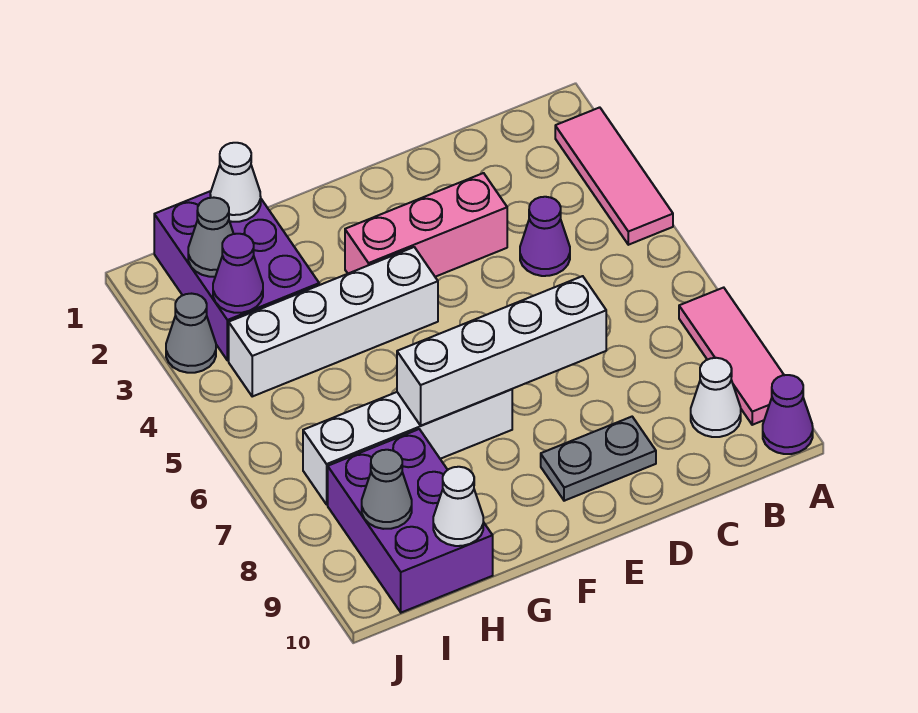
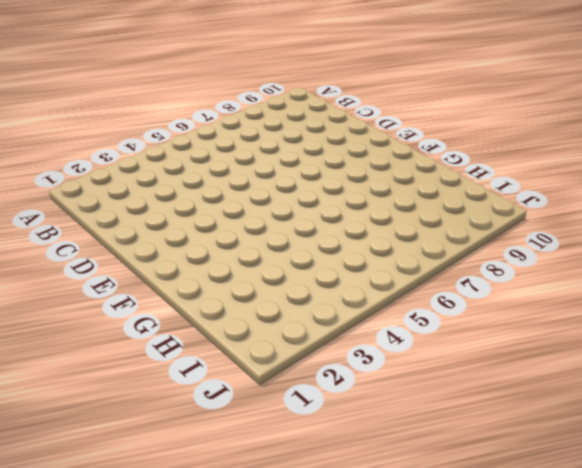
none -> pink tile A2:A4 level 1
none -> pink tile A7:A9 level 1
none -> purple cone A10 level 1

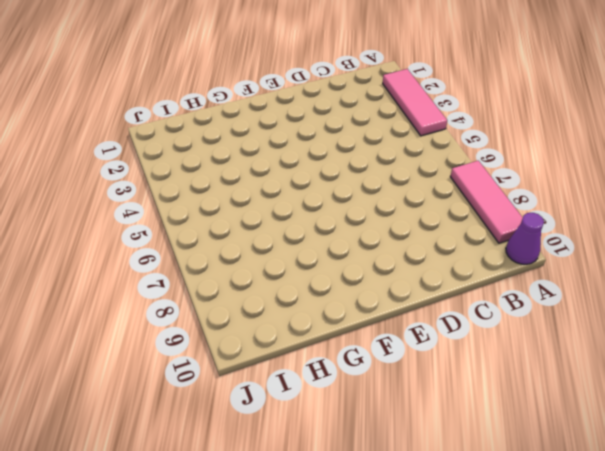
none -> white cone B9 level 1
none -> purple cone C4 level 1
none -> pink brick D3:F3 level 1

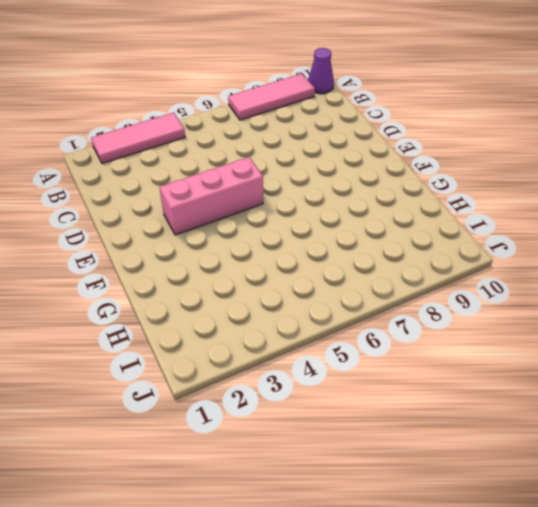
pink brick E3:E5 level 1 -> pink brick D3:F3 level 1
none -> white cone B9 level 1
none -> purple cone C4 level 1
none -> grey plate D9:E9 level 1

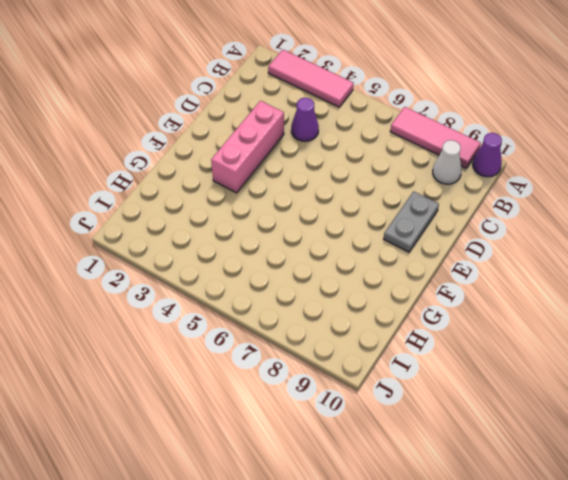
none -> white brick F4:I4 level 1
none -> white brick F7:I7 level 1
none -> purple brick H1:I3 level 1

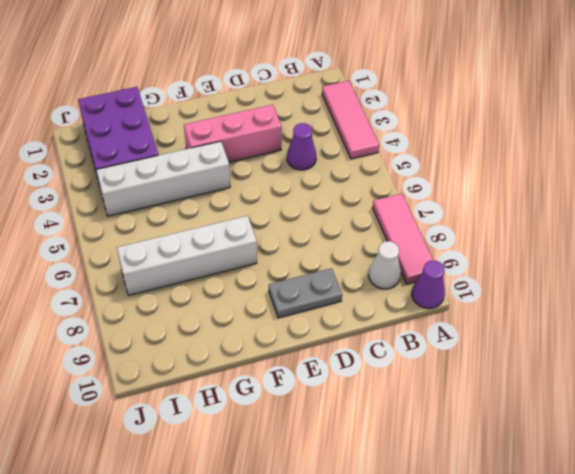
none -> purple brick H8:I10 level 1
none -> grey cone J3 level 1
none -> white brick D7:G7 level 2

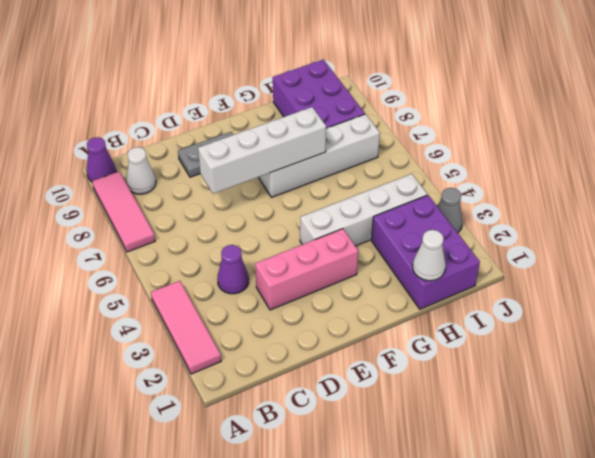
none -> white cone H10 level 2
none -> grey cone I2 level 2
none -> purple cone I3 level 2

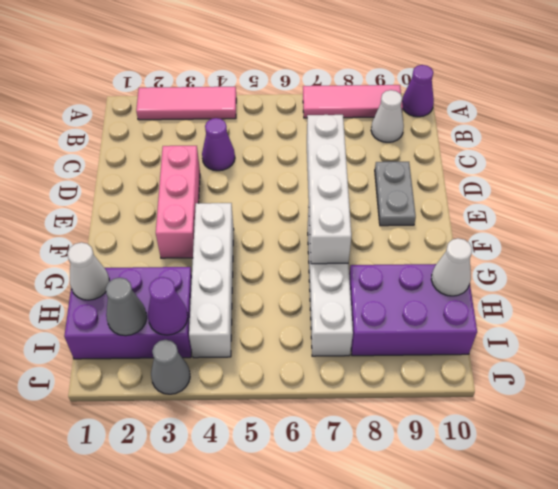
none -> grey cone I9 level 2

